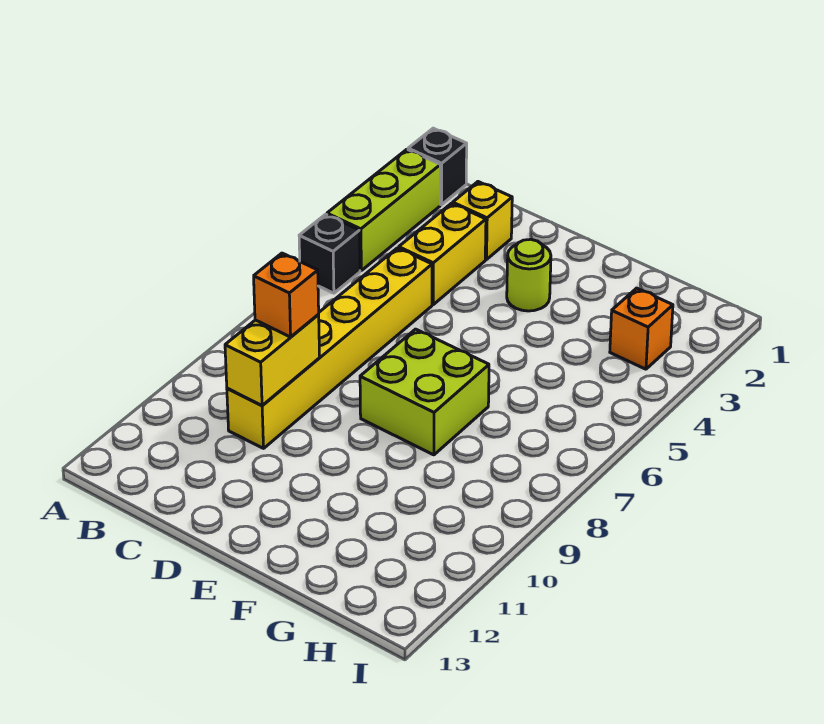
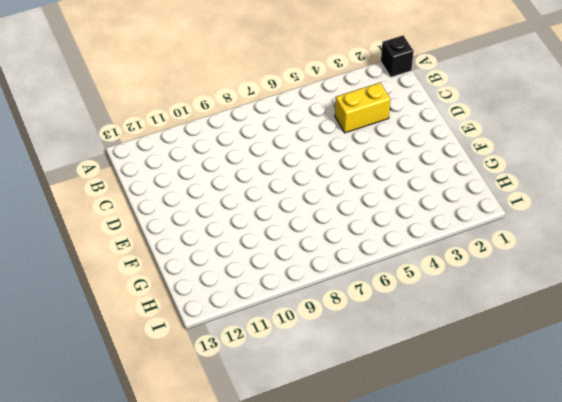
none -> lime brick A2:A4 level 1
none -> black brick A5 level 1

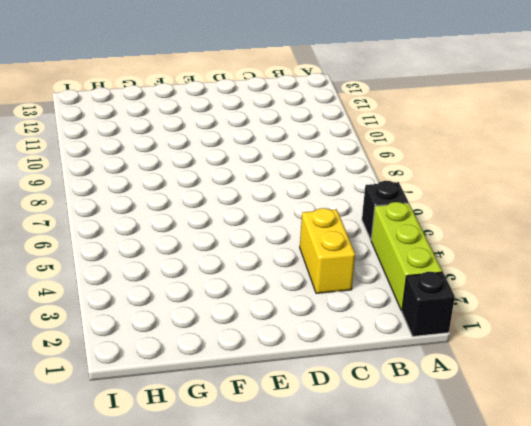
none -> yellow brick C2 level 1
none -> yellow brick C5:C10 level 1

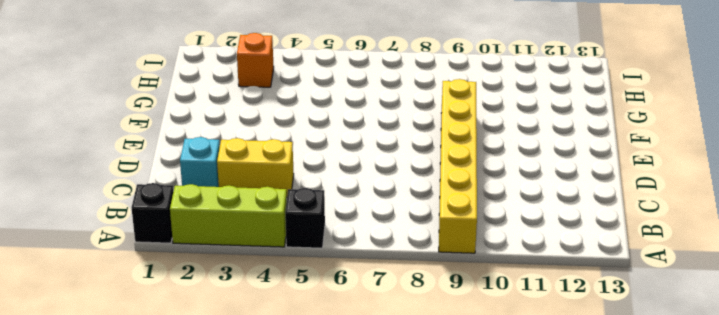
yellow brick A9:F9 level 1 -> yellow brick C5:C10 level 1
cyan brick C2 level 1 -> yellow brick C2 level 1
none -> lime round brick E3 level 1
none -> lime brick E7:F8 level 1

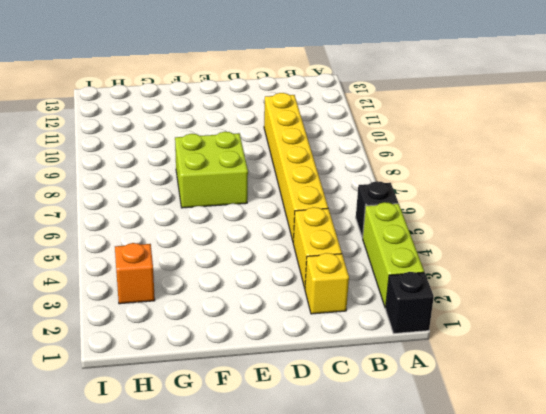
none -> lime round brick E3 level 1
none -> yellow brick C9:C10 level 2

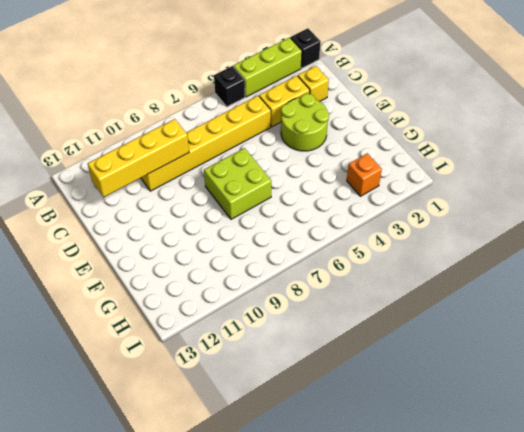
yellow brick C9:C12 level 2 -> yellow brick C9:C10 level 2
lime round brick D3:E4 level 1 -> lime round brick E3 level 1
none -> orange brick C9 level 3

